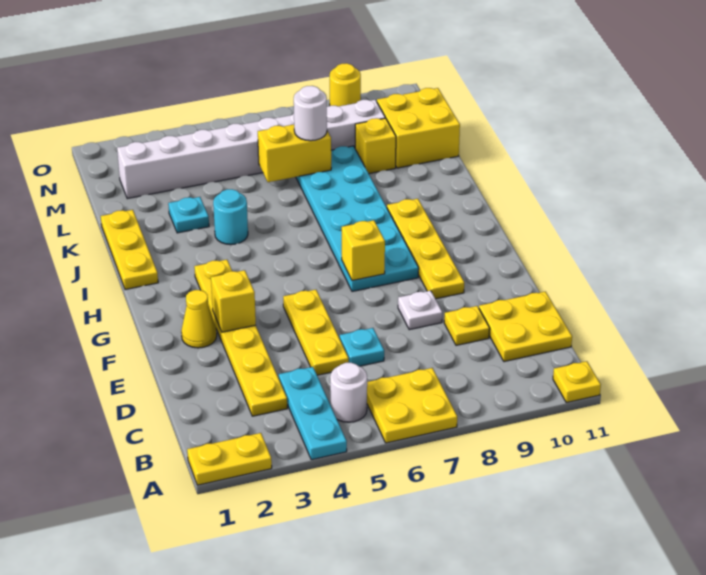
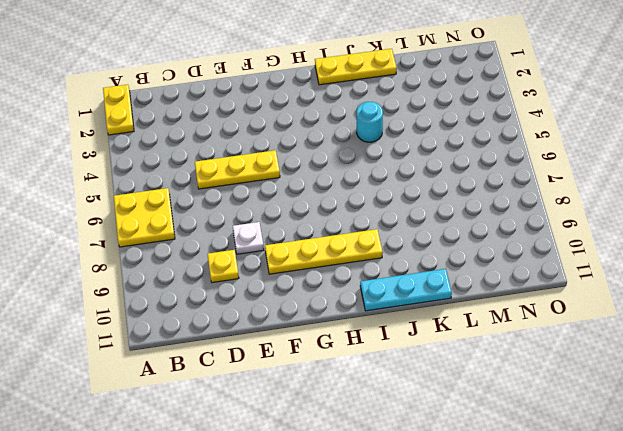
cyan plate I11:K11 level 1 -> cyan plate A4:C4 level 1
none -> yellow plate A11 level 1
none -> white round brick B5 level 1
none -> yellow plate C3:H3 level 1

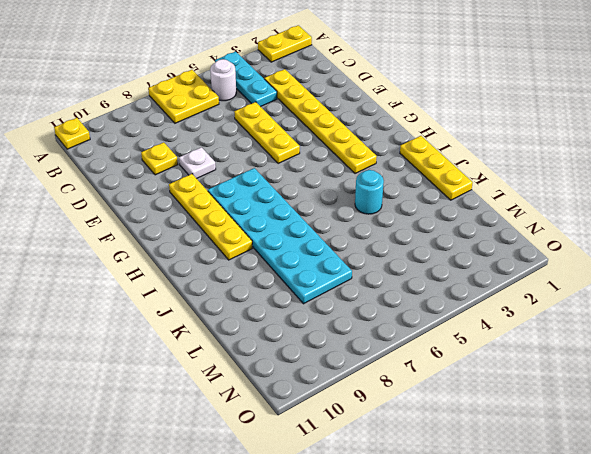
none -> yellow plate C10:D11 level 1
none -> cyan plate D6 level 1
none -> yellow cone F2 level 1

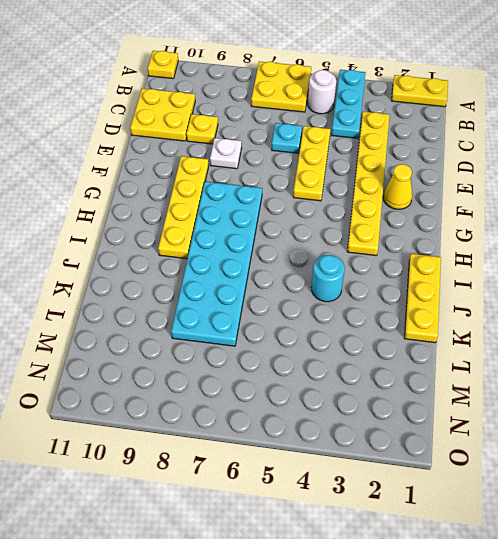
none -> cyan plate K3 level 1
none -> yellow brick L9 level 1
none -> yellow brick L10:M11 level 1

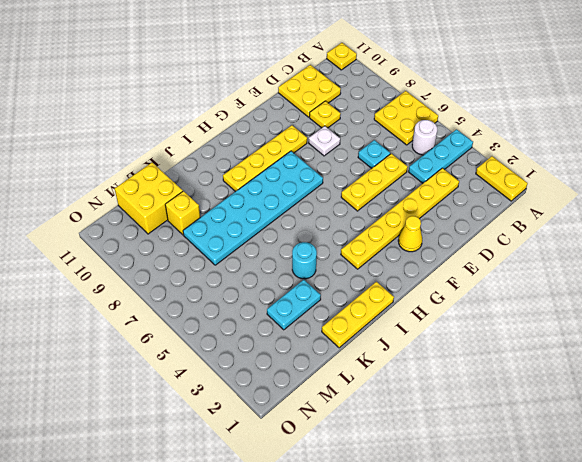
cyan plate K3:L3 level 1 -> cyan plate K3 level 1
none -> white brick M2:M9 level 1
none -> yellow round brick O9 level 1
none -> yellow brick F3 level 2

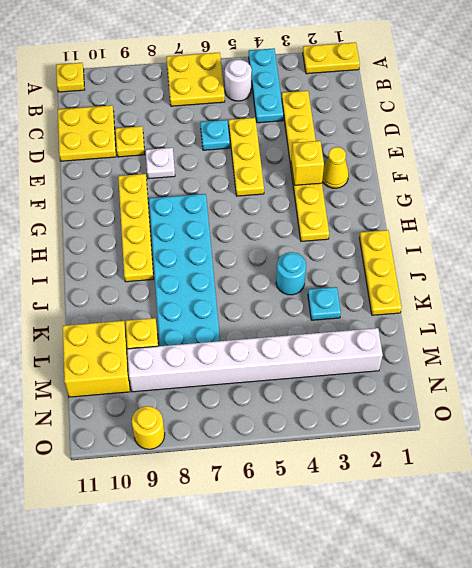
none -> yellow brick G7 level 2
none -> yellow brick L6:L7 level 2
none -> white round brick L7 level 3

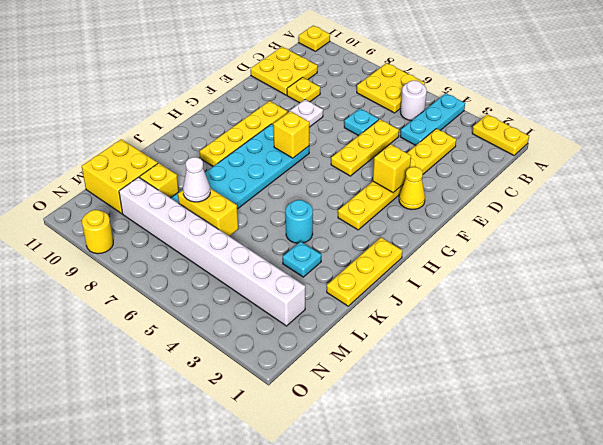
white cone L7 level 3 -> white round brick L7 level 3

